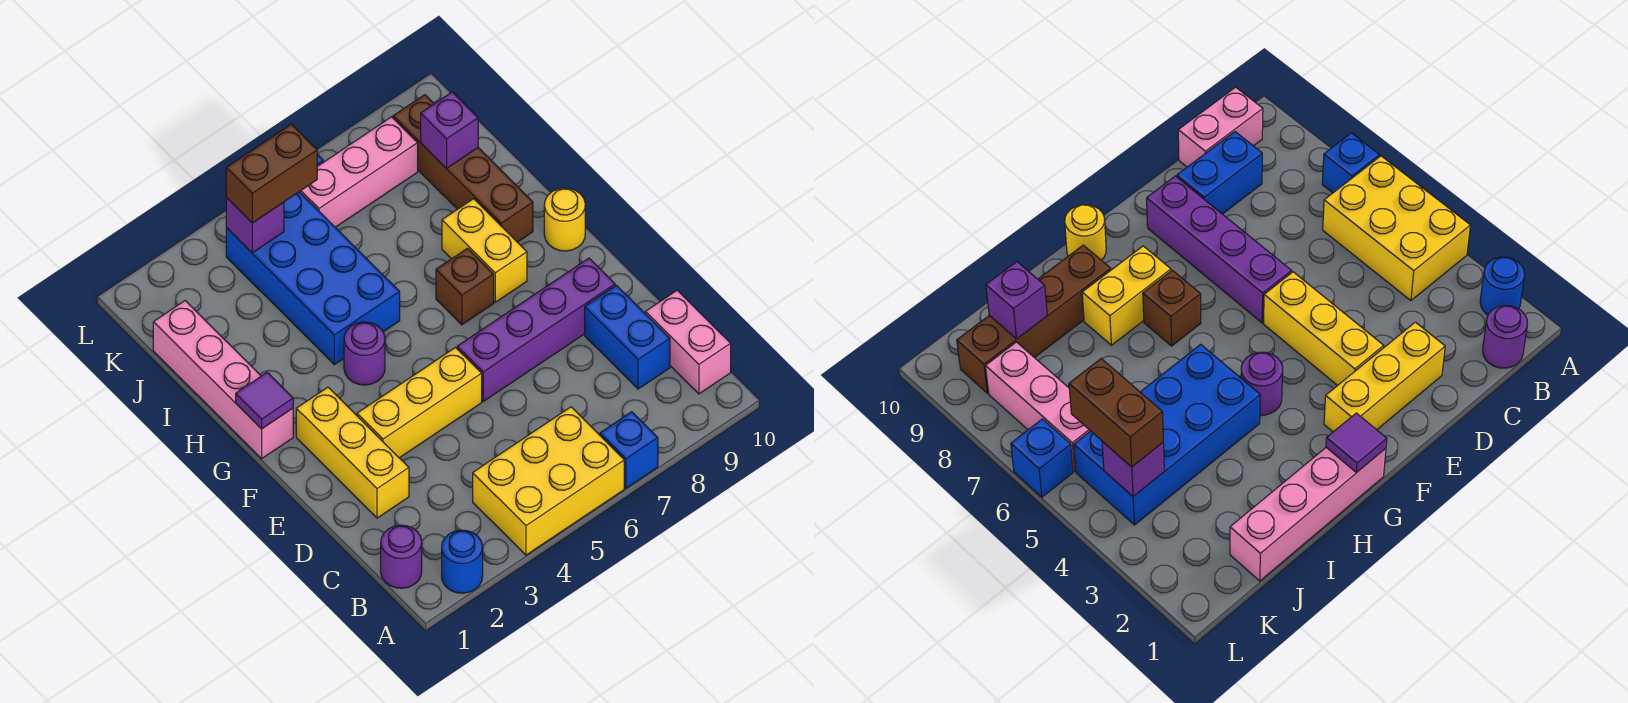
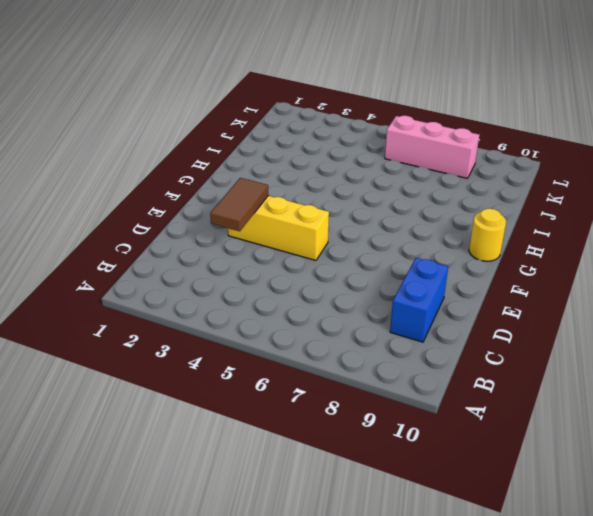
brown tile D3:E3 level 2 -> none
none -> blue round brick A2 level 1
none -> yellow brick A4:B6 level 1
none -> blue brick A7 level 1

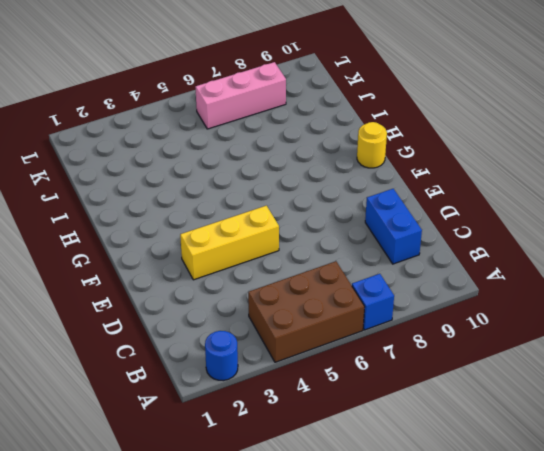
brown brick A4:B6 level 1 -> yellow brick A4:B6 level 1
none -> purple round brick B1 level 1
none -> pink brick B10:C10 level 1
none -> yellow brick D2:F2 level 1

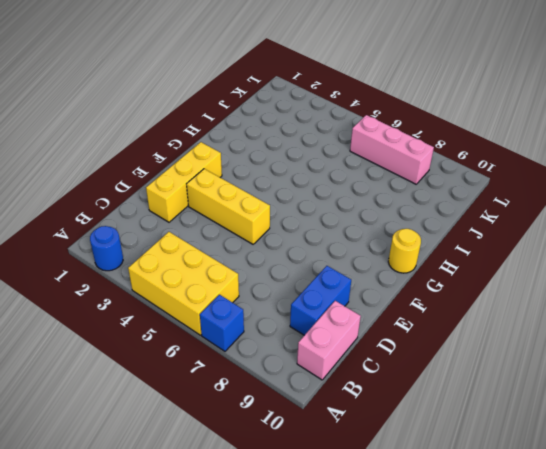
none -> purple round brick B1 level 1
none -> purple brick E6:E9 level 1
none -> pink brick G1:J1 level 1

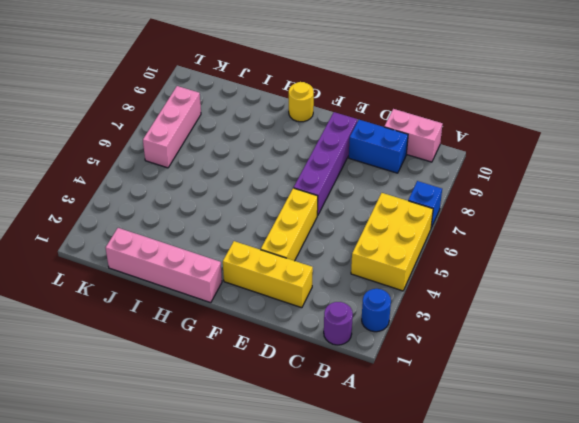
none -> purple round brick G4 level 1
none -> brown brick G7 level 1
none -> yellow brick G8:H8 level 1

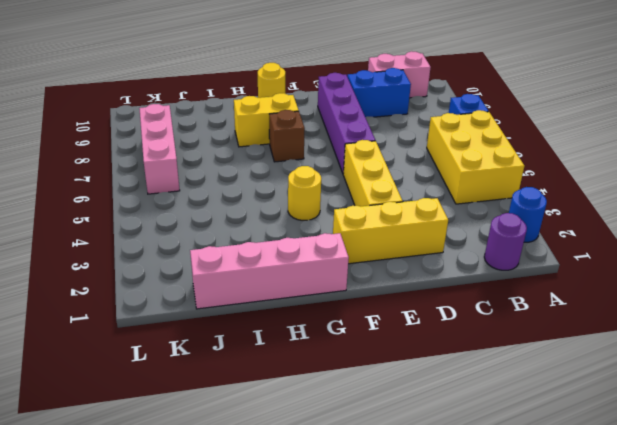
yellow round brick G4 level 1 -> purple round brick G4 level 1
none -> blue brick H4:K5 level 1
none -> brown brick H9:K9 level 1
none -> blue brick L6 level 1

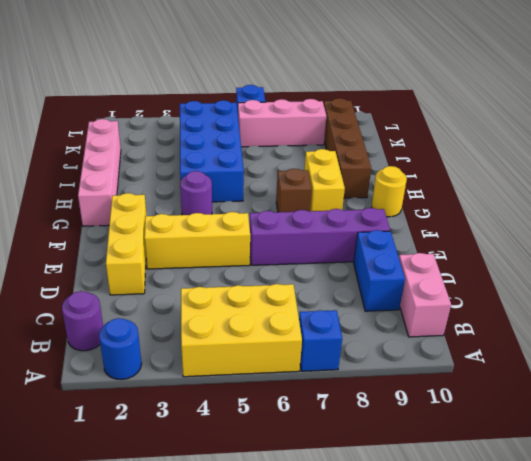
none -> purple tile G1 level 2
none -> purple brick J9 level 2
none -> purple brick K4 level 2

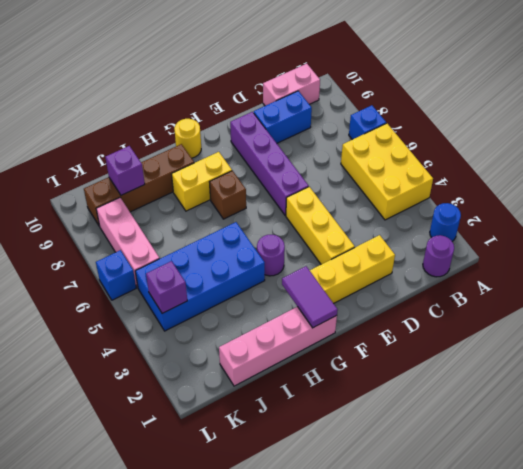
purple tile G1:G2 level 2 -> purple tile G1 level 2
none -> brown brick K4:K5 level 3

